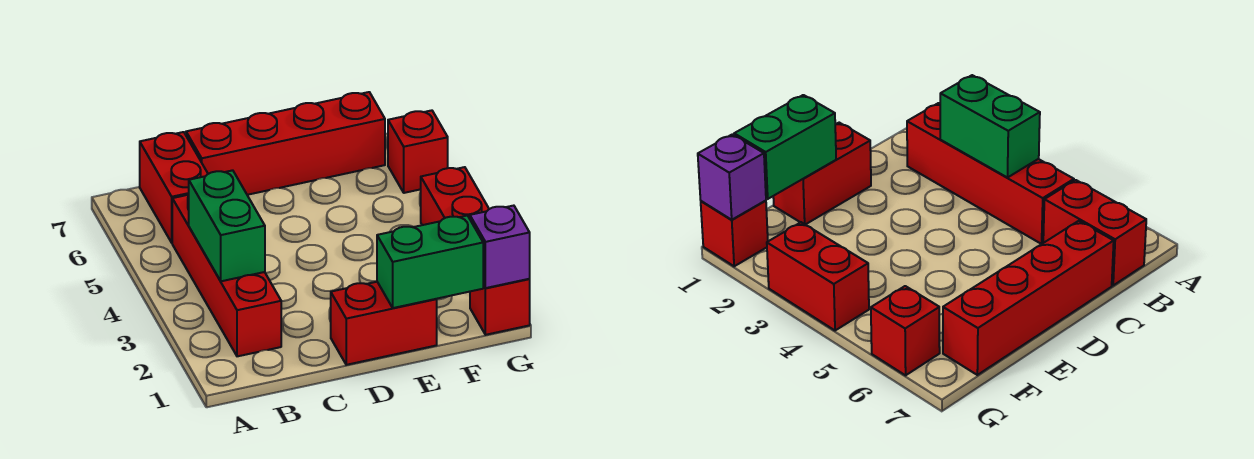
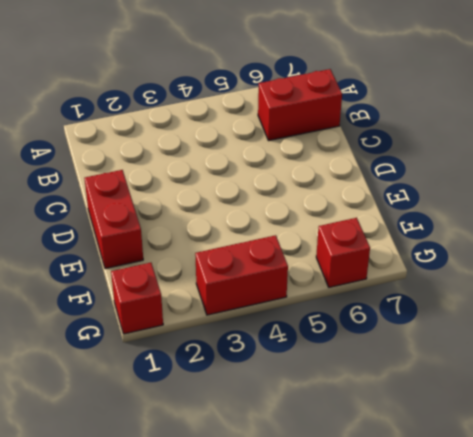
none -> red brick B2:B5 level 1
none -> red brick C7:F7 level 1

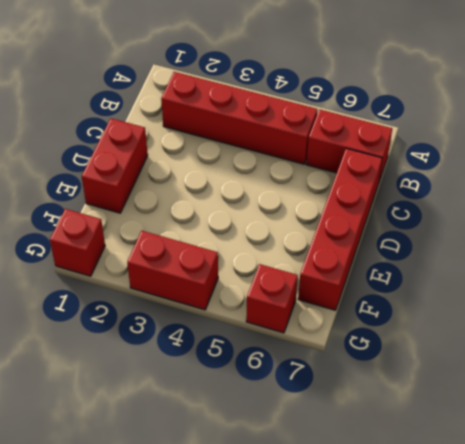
none -> green brick B3:B4 level 2
none -> green brick E1:F1 level 2

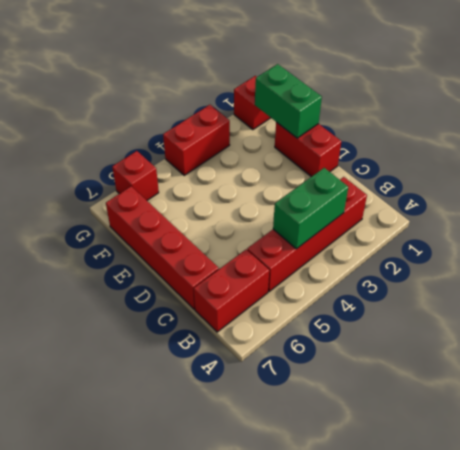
none -> purple brick G1 level 2

